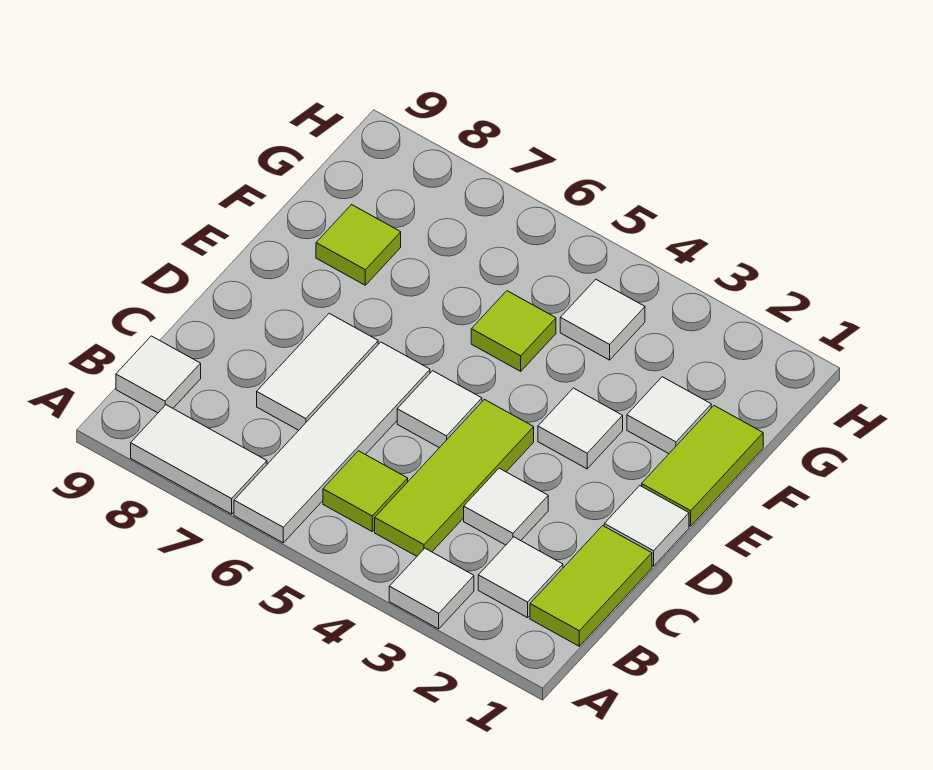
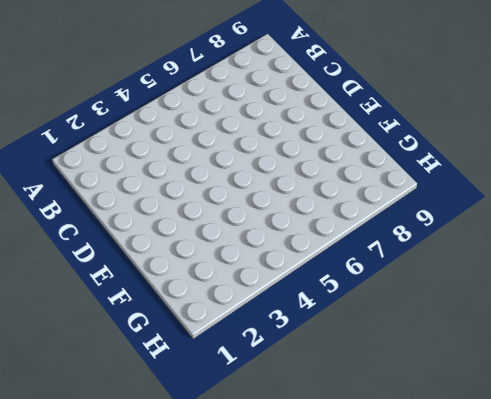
none -> white tile A3 level 1
none -> white tile A6:D6 level 1
none -> white tile A7:A8 level 1

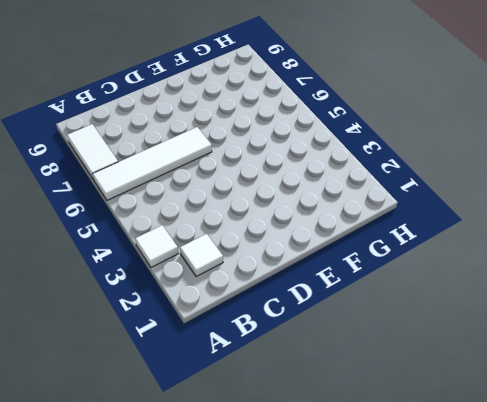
none -> lime tile B1:C1 level 1
none -> lime tile B4:D4 level 1
none -> lime tile B5 level 1

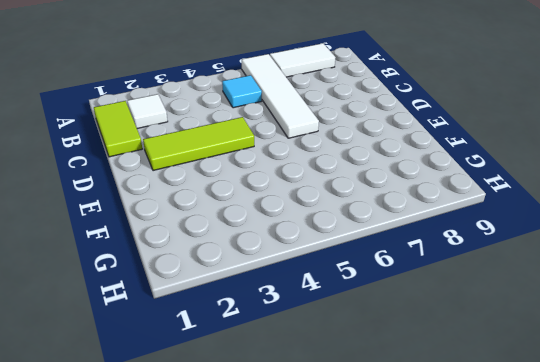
cyan tile B5 level 1 -> lime tile B5 level 1
lime tile D2:D4 level 1 -> lime tile B4:D4 level 1
none -> white tile A3 level 1
none -> white tile B9 level 1
none -> white tile C3 level 1

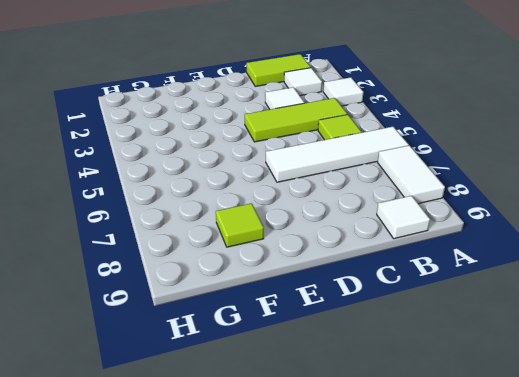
none -> white tile C7:D7 level 1
none -> white tile D1 level 1
none -> white tile D5 level 1

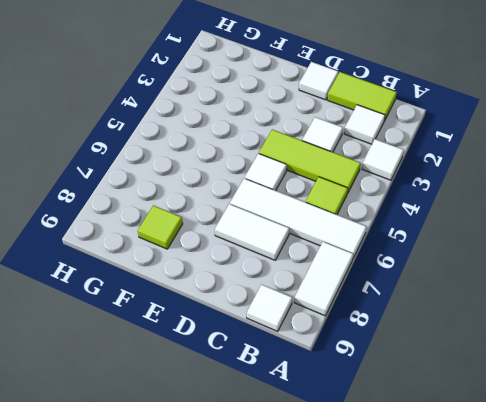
none -> lime tile E1:F1 level 1
none -> white tile E3 level 1
none -> white tile F2 level 1

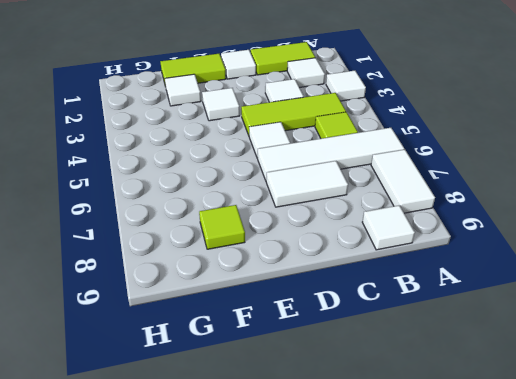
none -> lime tile F5 level 1
none -> white tile G4 level 1

